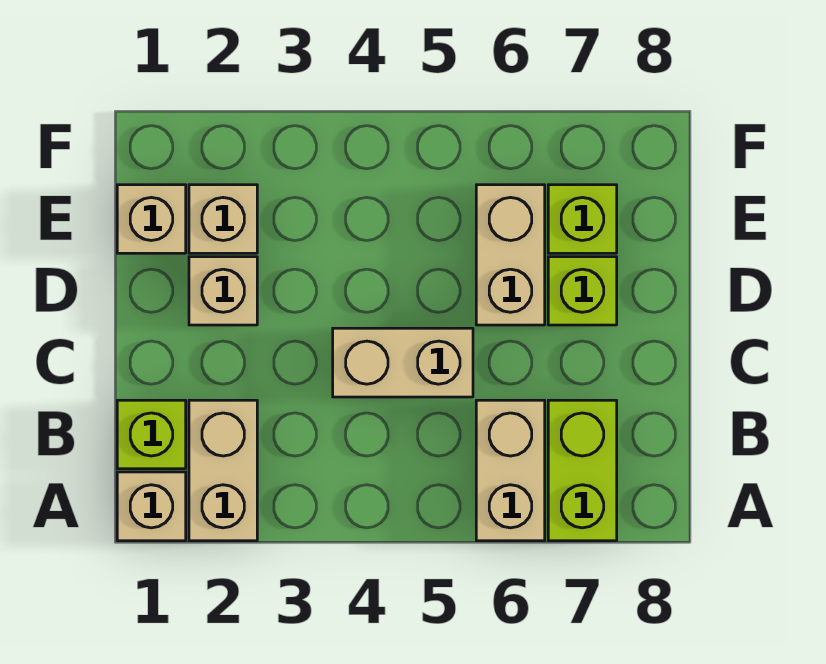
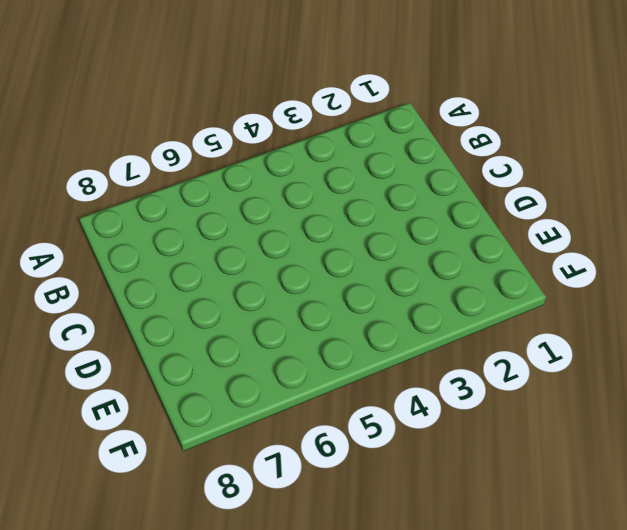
none -> tan brick A1 level 1
none -> tan brick A2:B2 level 1
none -> tan brick A6:B6 level 1

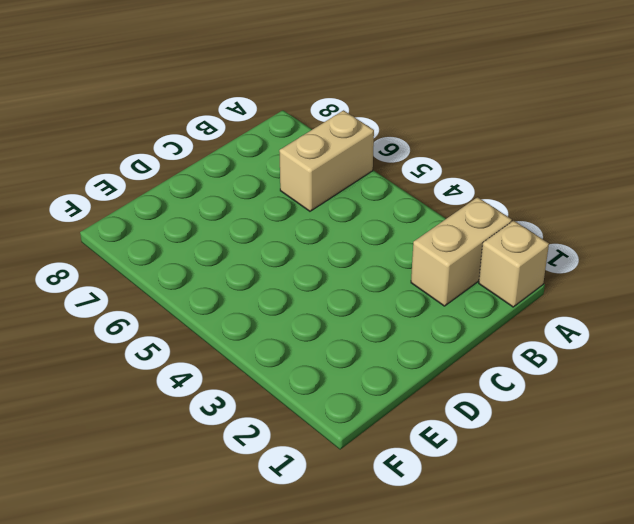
none -> lime brick A7:B7 level 1
none -> lime brick B1 level 1
none -> tan brick C4:C5 level 1

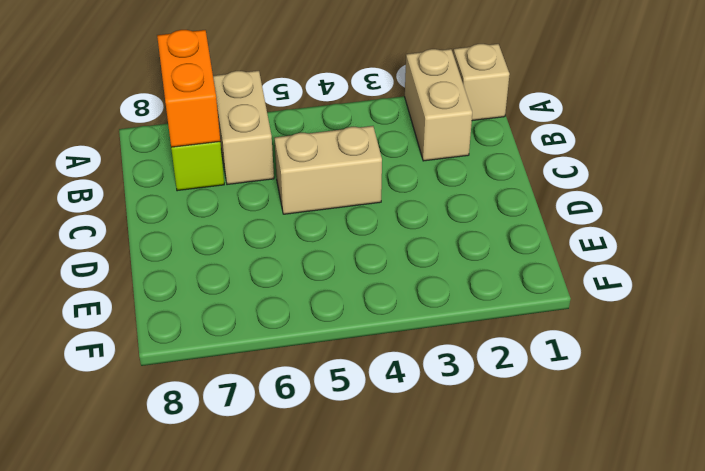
orange brick A7:B7 level 2 -> none
none -> lime brick B1 level 1
none -> tan brick D2 level 1
none -> tan brick D6:E6 level 1

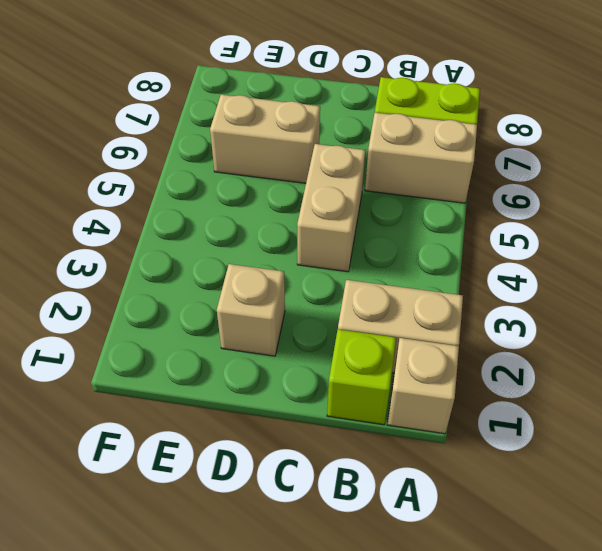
none -> lime brick D7 level 1
none -> tan brick E1 level 1
none -> tan brick E2 level 1

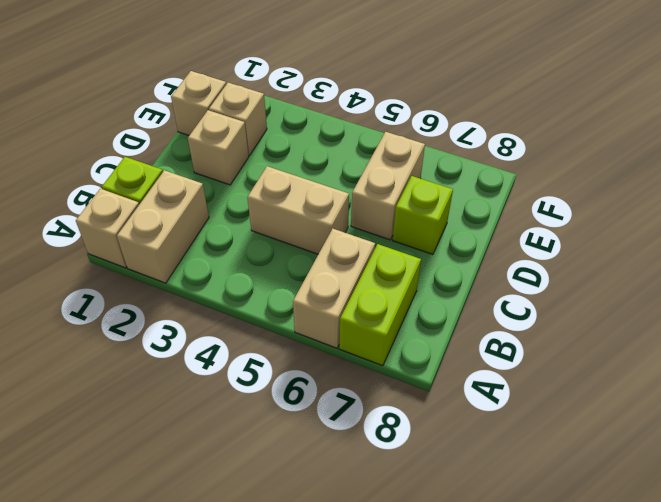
none -> lime brick E7 level 1

